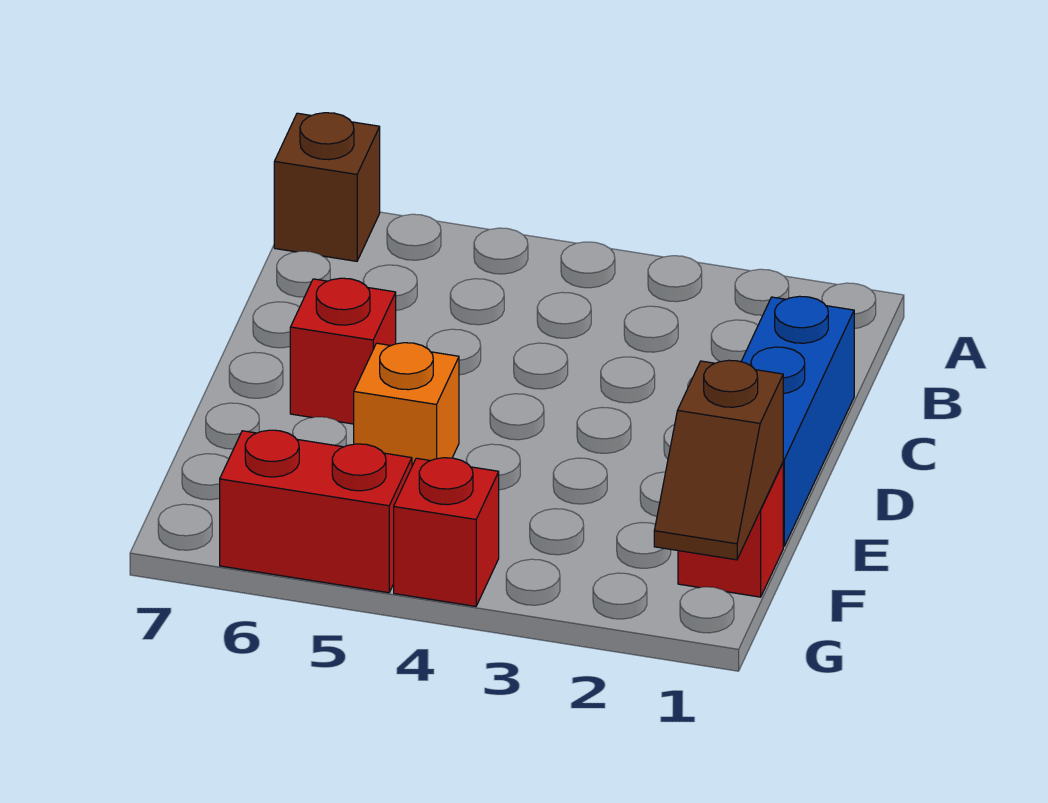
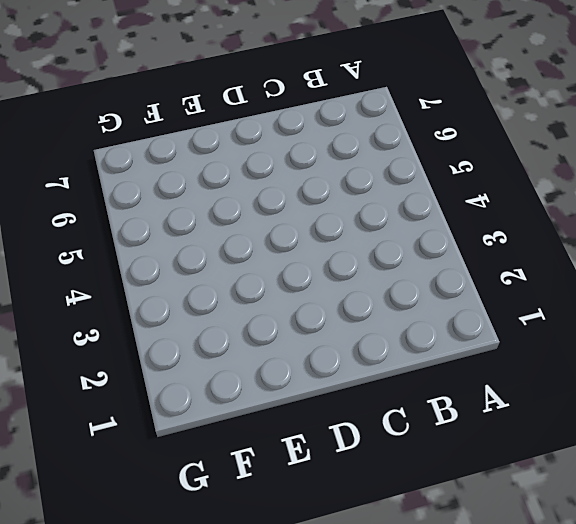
none -> brown brick A7 level 1
none -> blue brick C1:E1 level 1

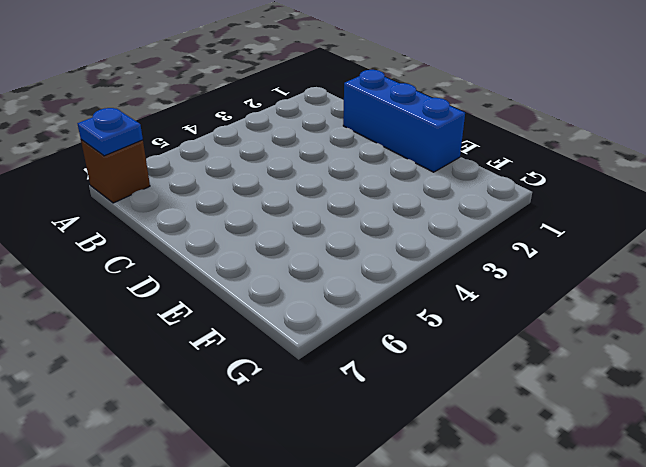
blue plate A7 level 2 -> none
none -> red brick D6 level 1
none -> orange brick E5 level 1

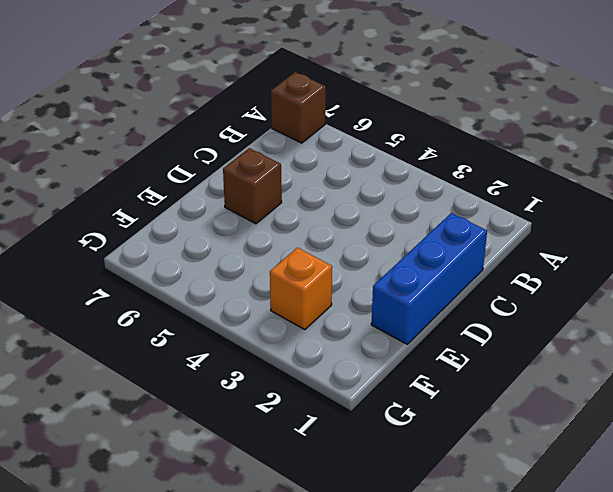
brown brick D6 level 1 -> red brick D6 level 1
orange brick F3 level 1 -> orange brick E5 level 1
none -> red brick F1 level 1
none -> red brick G4 level 1

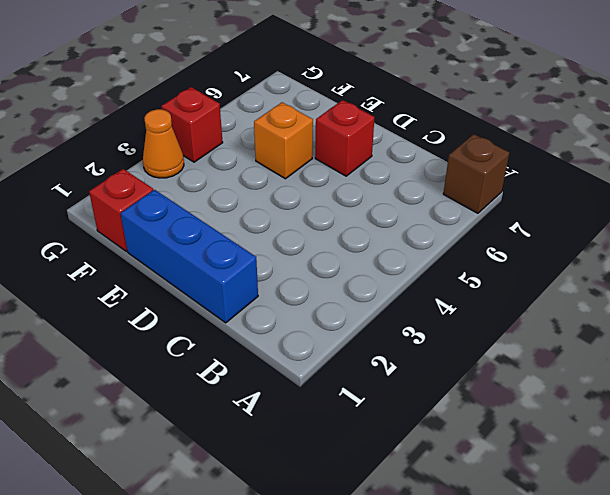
orange cone G3 level 1 -> none
none -> red brick G5:G6 level 1
none -> brown slope F1:G1 level 2 top F

